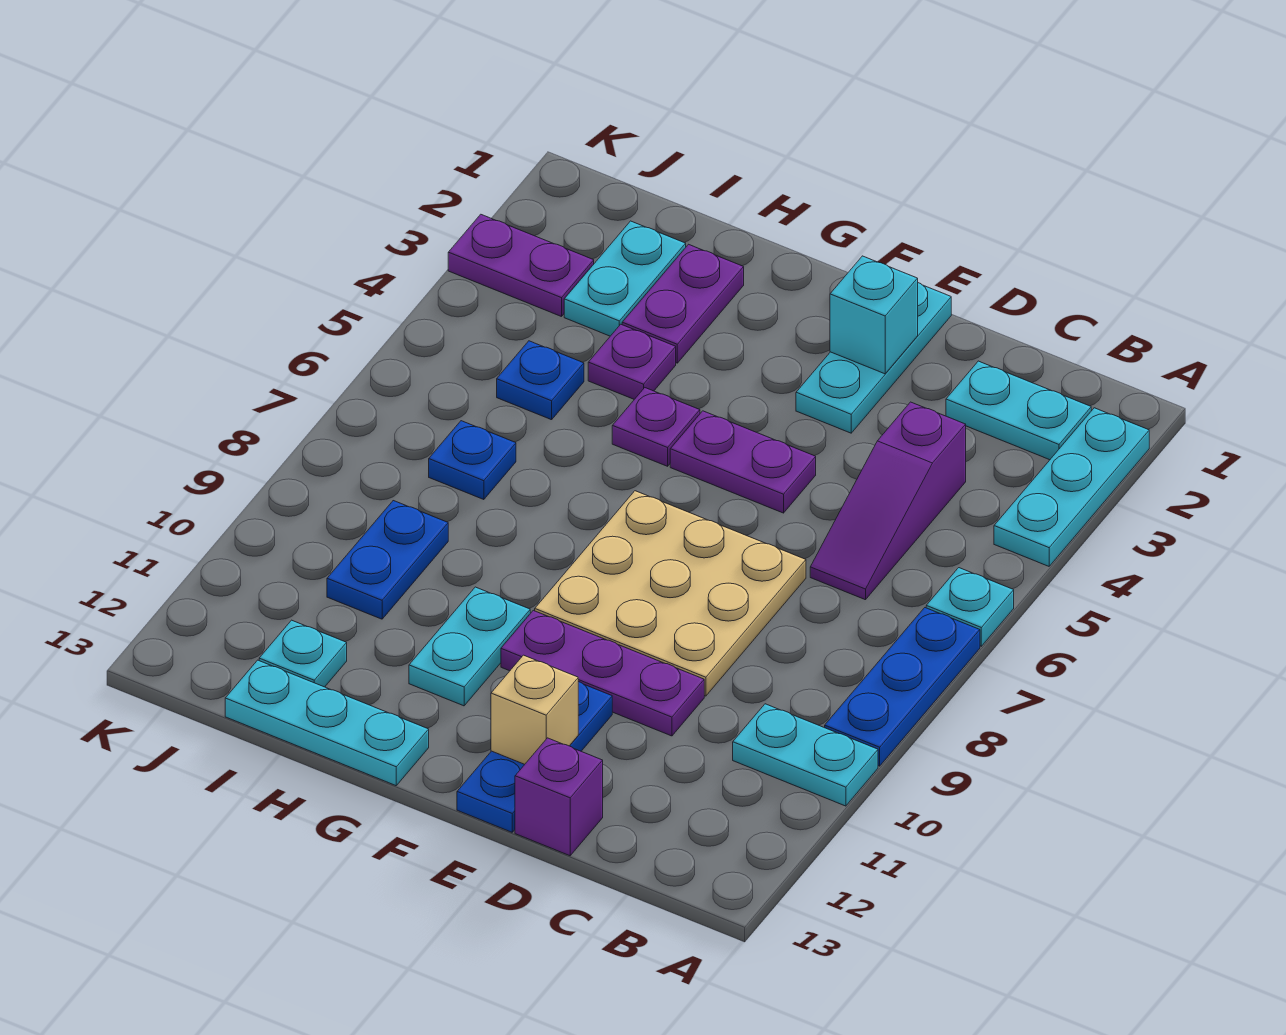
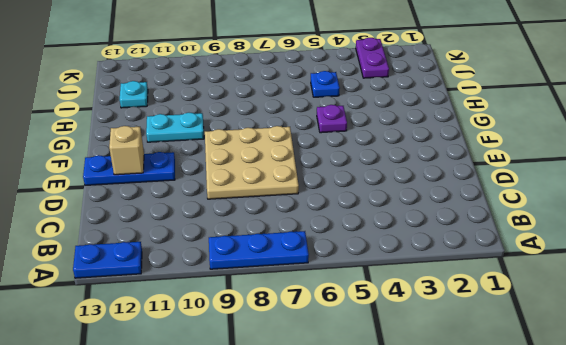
blue plate A12:A13 level 1 -> blue plate I9:I10 level 1
none -> cyan plate A2:A4 level 1
none -> cyan plate A6 level 1
none -> cyan plate A10:B10 level 1

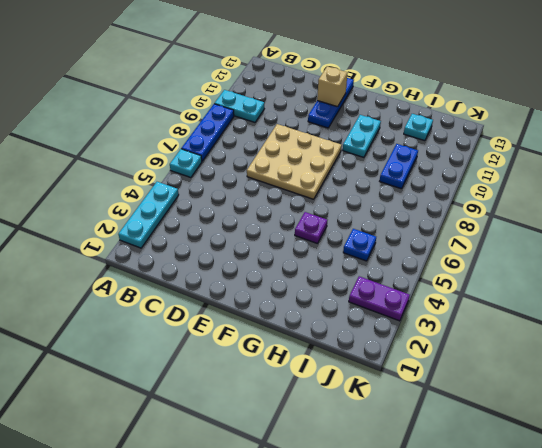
none -> cyan plate B2:C2 level 1
none -> purple slope C4:C6 level 1 top 4
none -> purple plate D10:F10 level 1

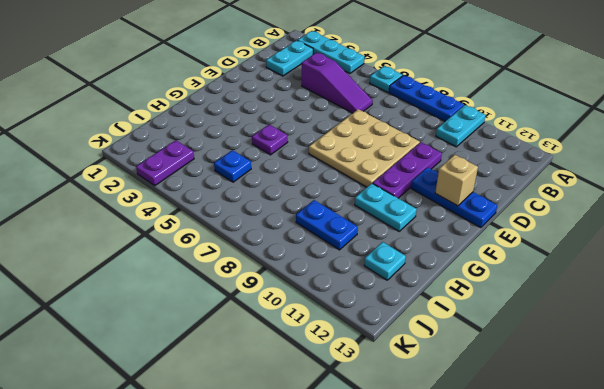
none -> purple brick D13 level 1
none -> cyan plate E1:E3 level 1
none -> purple plate E5:F5 level 1

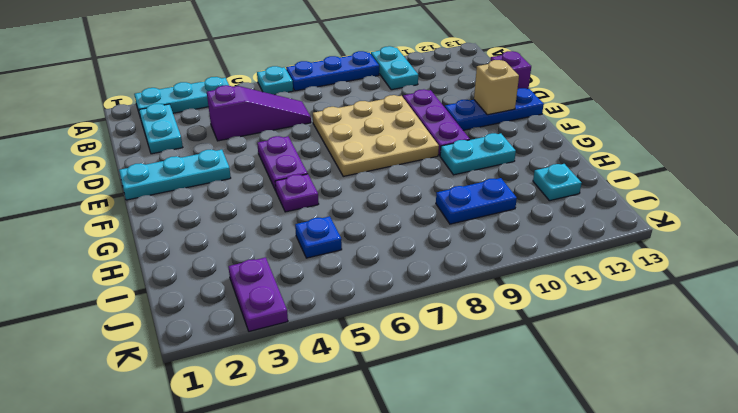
none -> cyan plate G13:I13 level 1
none -> purple plate H2:H3 level 1
none -> purple plate H4 level 1

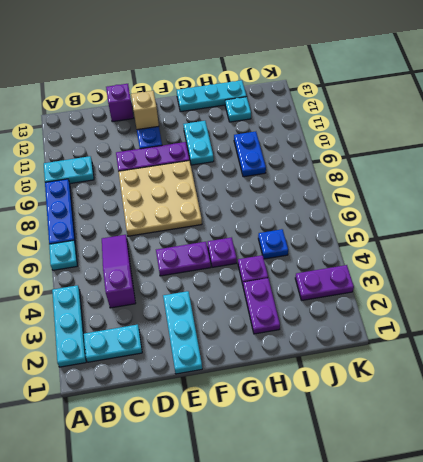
none -> cyan plate I2:I3 level 1
none -> blue plate I7 level 1
none -> cyan brick E2 level 2

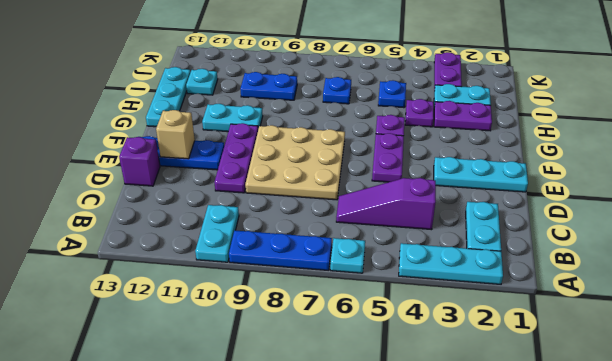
none -> cyan brick E2 level 2

